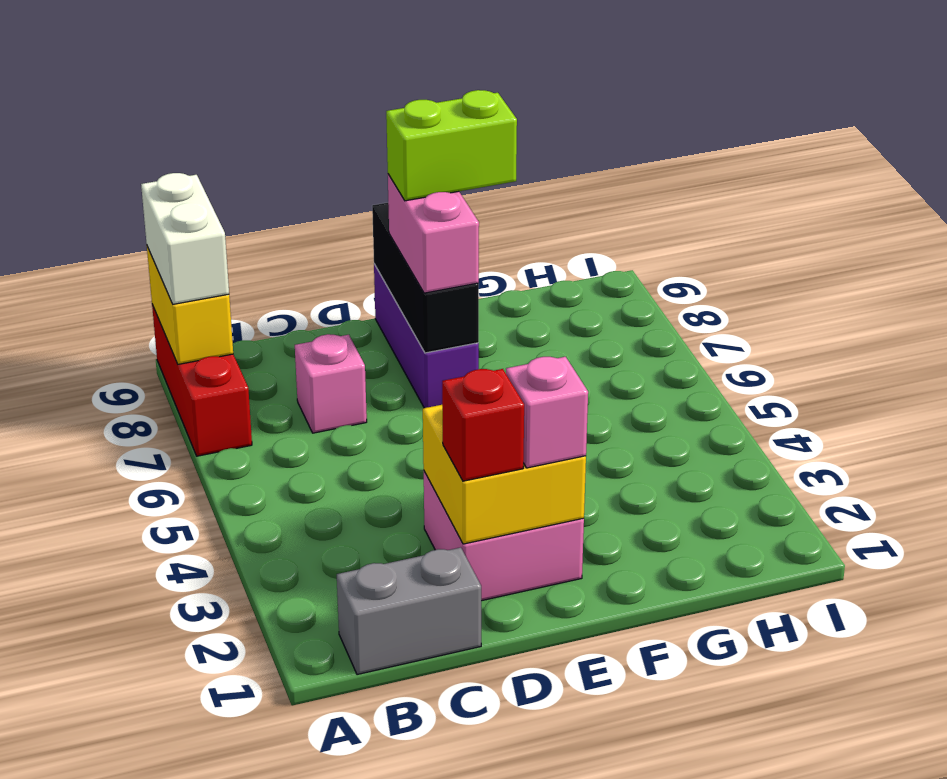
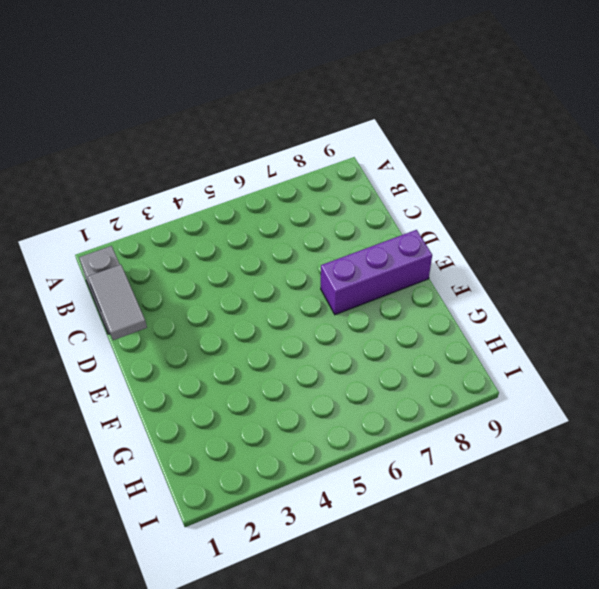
grey tile C1:D1 level 2 -> none
none -> red brick A7:A9 level 1
none -> pink brick C7 level 1
none -> pink brick D2:E3 level 1

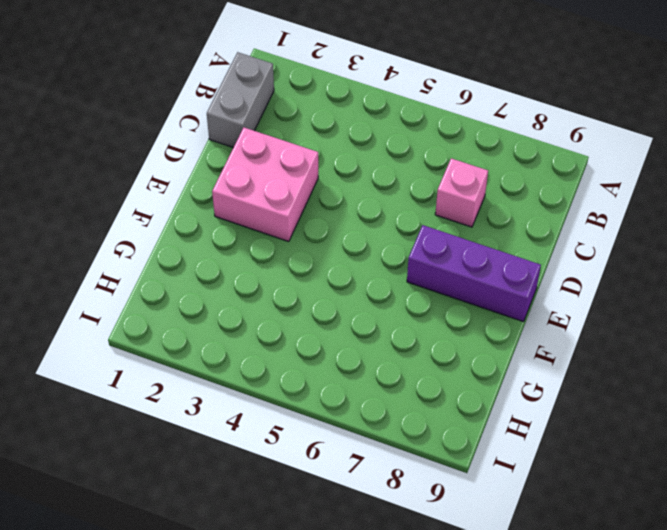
none -> red brick A7:A9 level 1
none -> yellow brick A8:A9 level 2
none -> yellow brick D2:E3 level 2

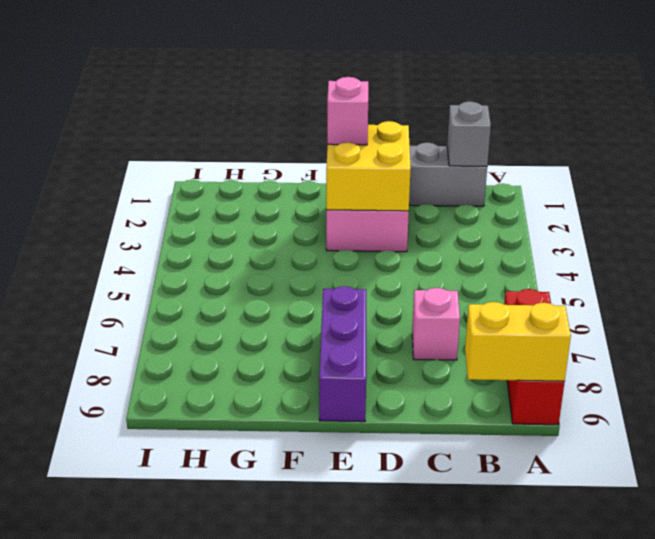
yellow brick A9:B9 level 2 -> yellow brick A8:A9 level 2
grey brick B1 level 2 -> none
none -> black brick E7:E9 level 2
none -> white brick A8:A9 level 3
none -> red brick D2 level 3

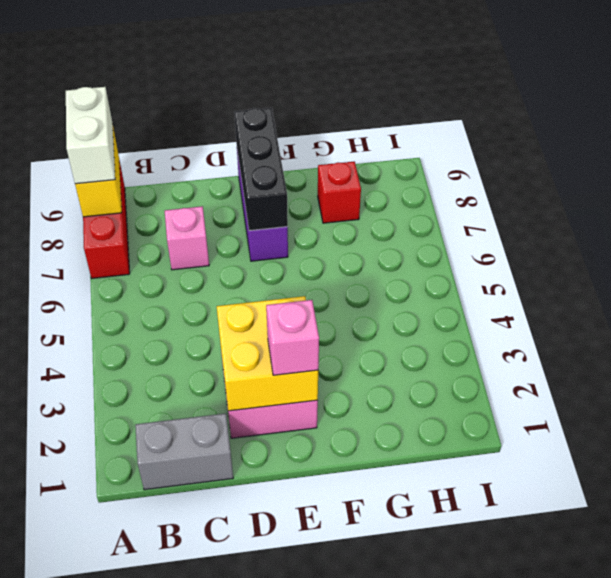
red brick G8 level 1 -> red brick D2 level 3
none -> pink brick E7:E8 level 3
none -> lime brick E8:F8 level 4

